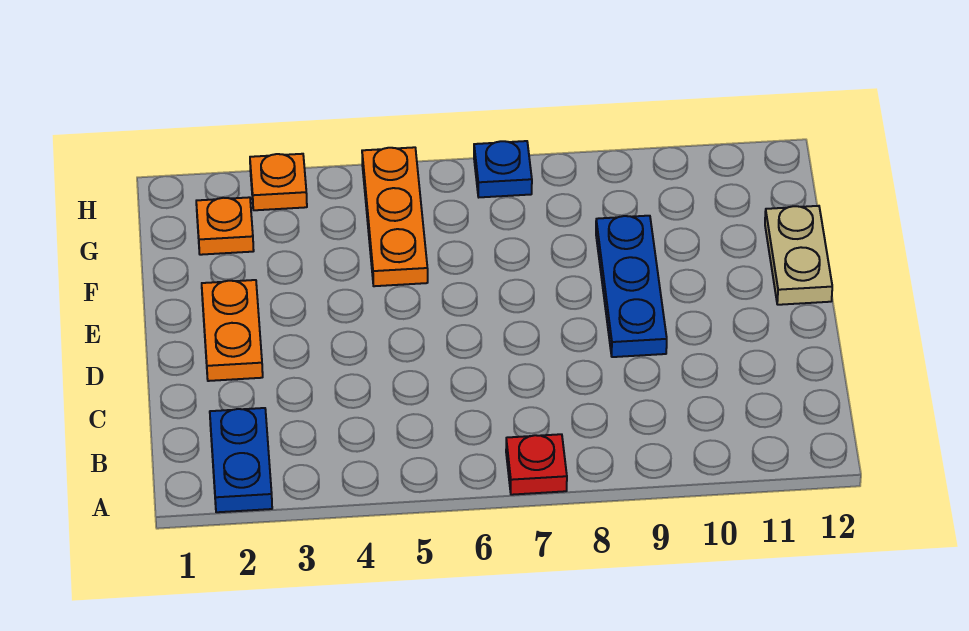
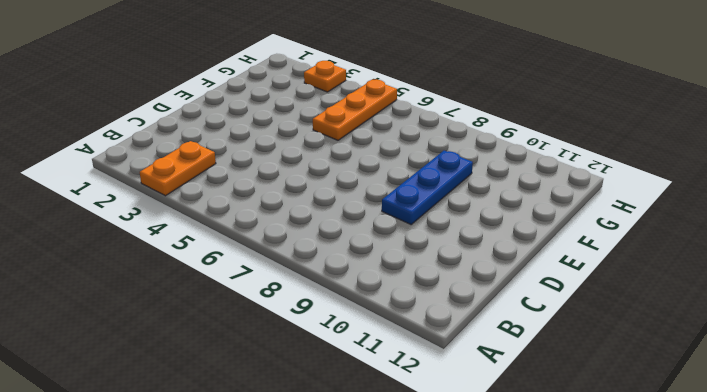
orange plate A3:B3 level 1 -> orange plate D2:E2 level 1
none -> blue plate A2:B2 level 1
none -> red plate A7 level 1

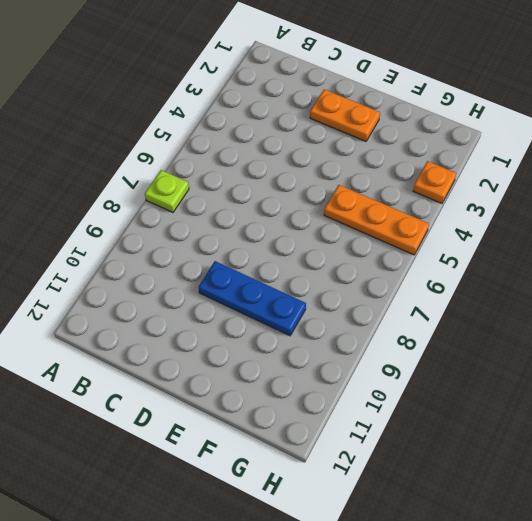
lime plate A7 level 1 -> red plate A7 level 1
none -> blue plate A2:B2 level 1
none -> tan plate E12:F12 level 1

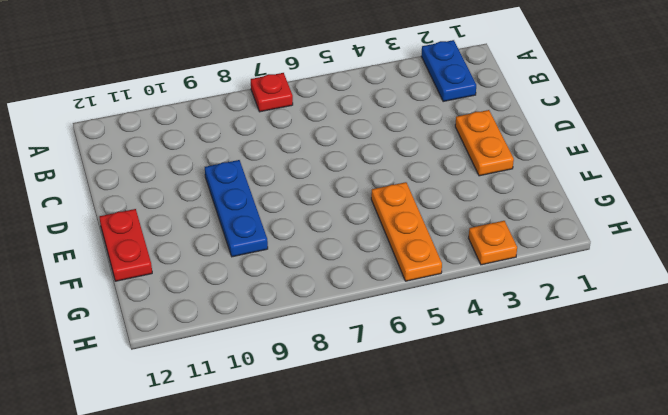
red plate E12:F12 level 1 -> tan plate E12:F12 level 1
none -> orange plate G2 level 1
none -> blue plate H7 level 1

